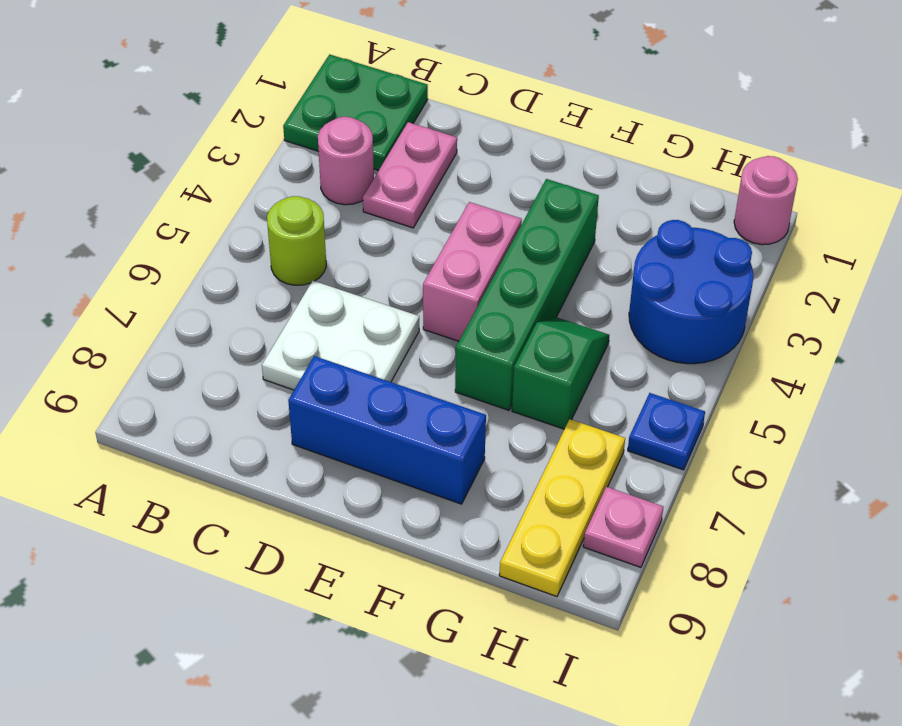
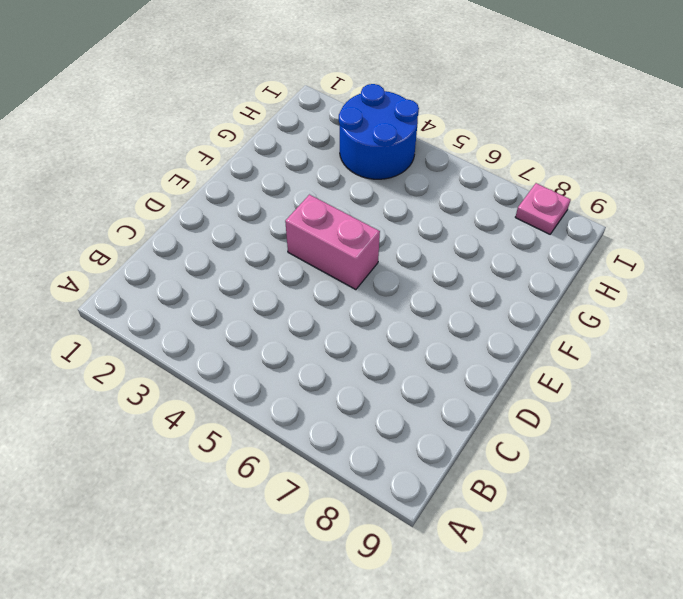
none -> green plate A1:B2 level 1
none -> pink round brick B3 level 1
none -> lime round brick B5 level 1

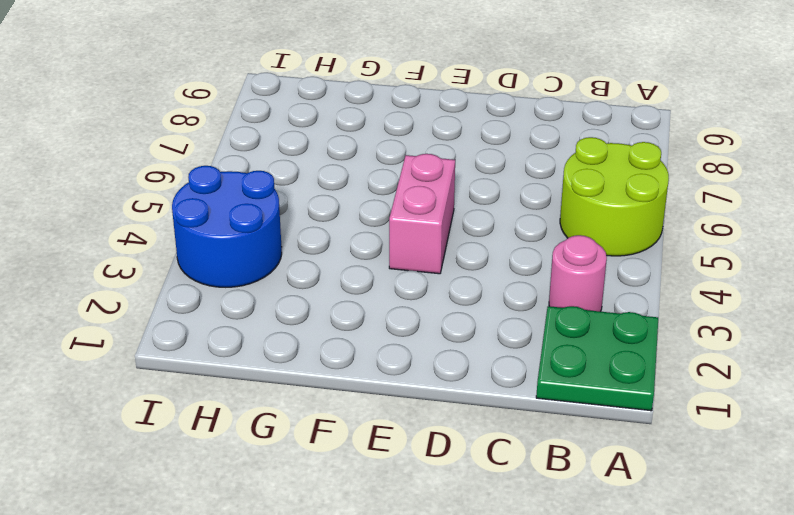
lime round brick A5:B6 level 1 -> lime round brick B5 level 1
none -> pink plate C2:C3 level 1
none -> white plate C6:D7 level 1
none -> blue brick D8:F8 level 1

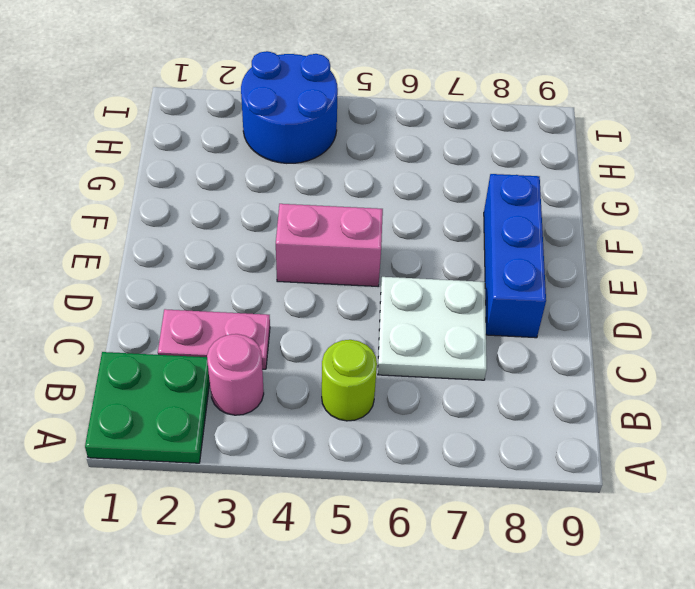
none -> green brick F3:F6 level 1
none -> green slope G5:G6 level 1 top 6
none -> yellow plate H7:H9 level 1

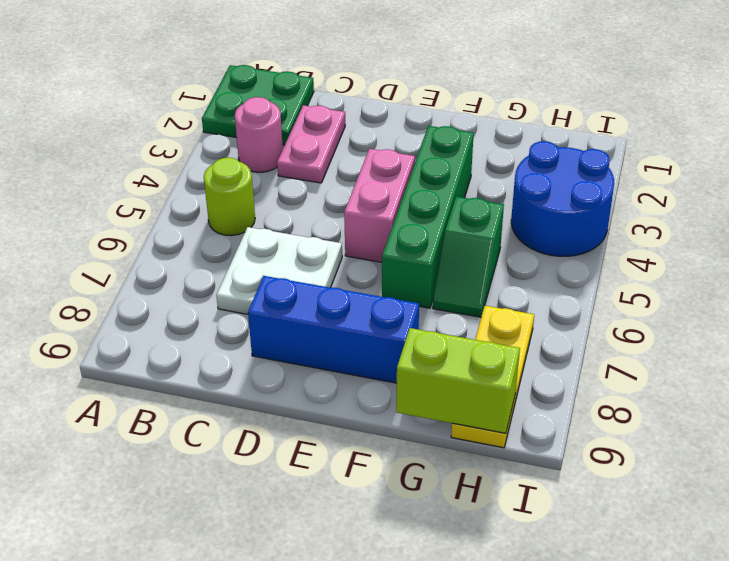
green slope G5:G6 level 1 top 5 -> green slope G5:G6 level 1 top 6
lime brick G9:H9 level 2 -> none
none -> pink round brick I1 level 1
none -> blue plate I6 level 1
none -> pink plate I8 level 1

